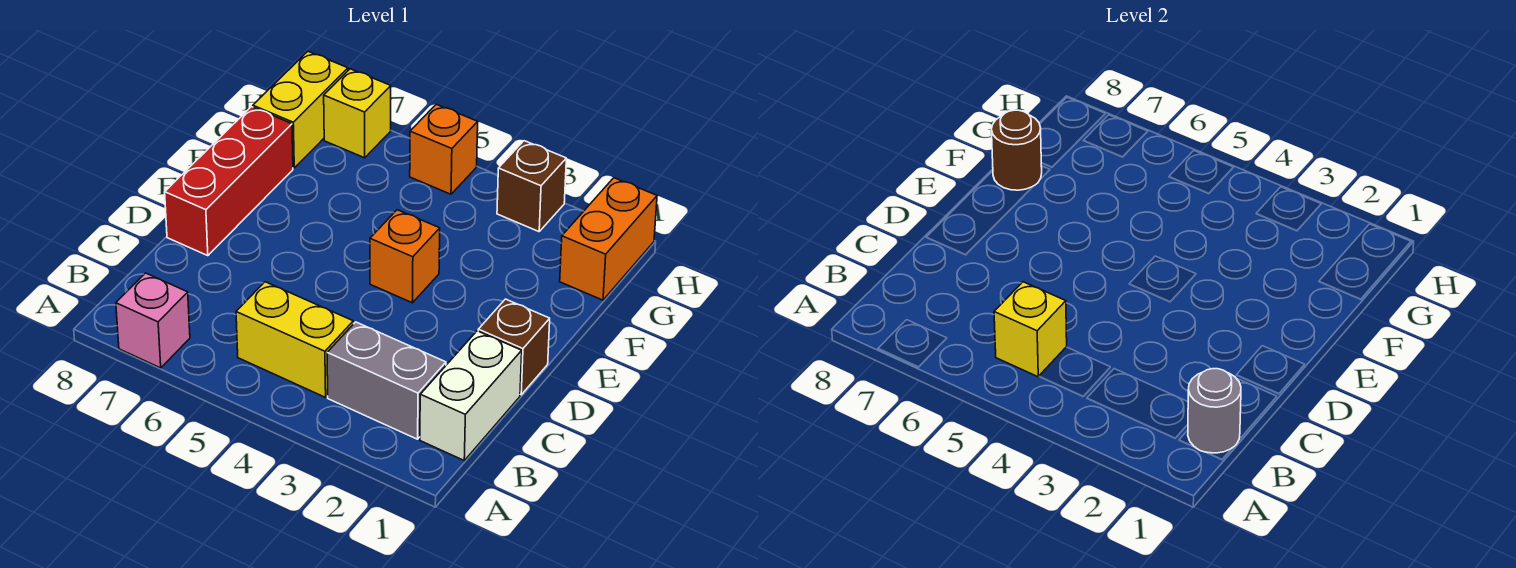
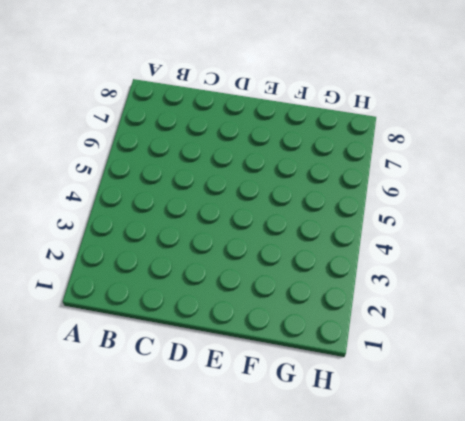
none -> pink brick A7 level 1
none -> white brick B1:C1 level 1
none -> grey brick B2:B3 level 1

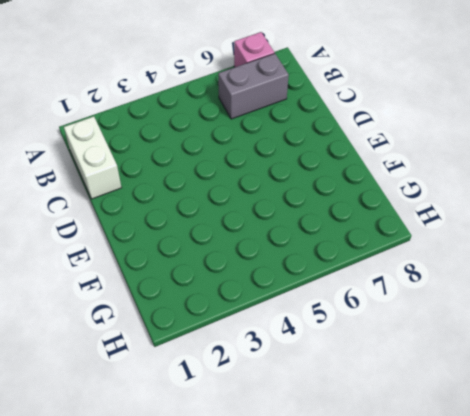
grey brick B6:B7 level 1 -> grey brick B2:B3 level 1
none -> yellow brick B4:B5 level 1
none -> brown brick D1 level 1
none -> red brick D8:F8 level 1

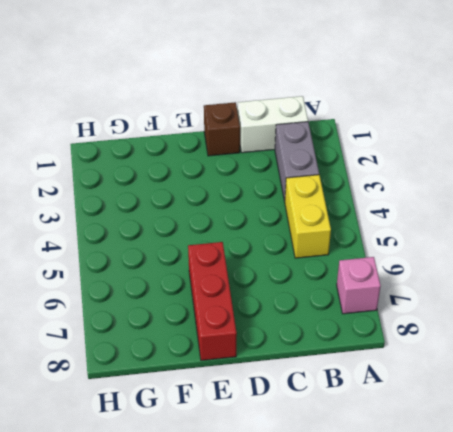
red brick E6:E8 level 1 -> red brick D8:F8 level 1
none -> orange brick E4 level 1
none -> orange brick G1:H1 level 1
none -> yellow brick G8:H8 level 1

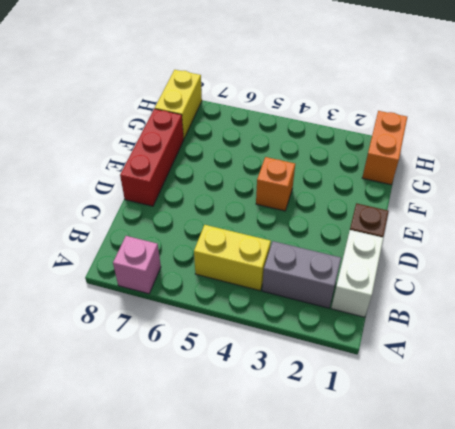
none -> brown brick H3 level 1
none -> orange brick H5 level 1
none -> yellow brick H7 level 1

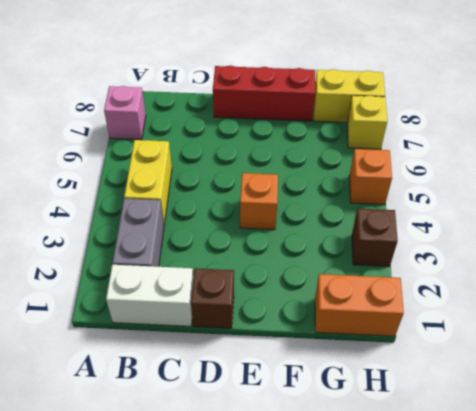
none -> grey round brick B1 level 2
none -> yellow brick B5 level 2
none -> brown round brick F8 level 2

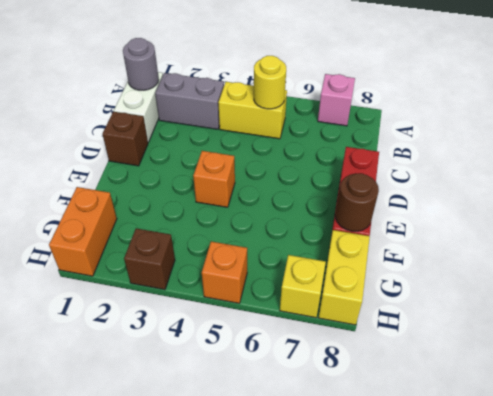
yellow round brick B5 level 2 -> yellow brick B5 level 2

